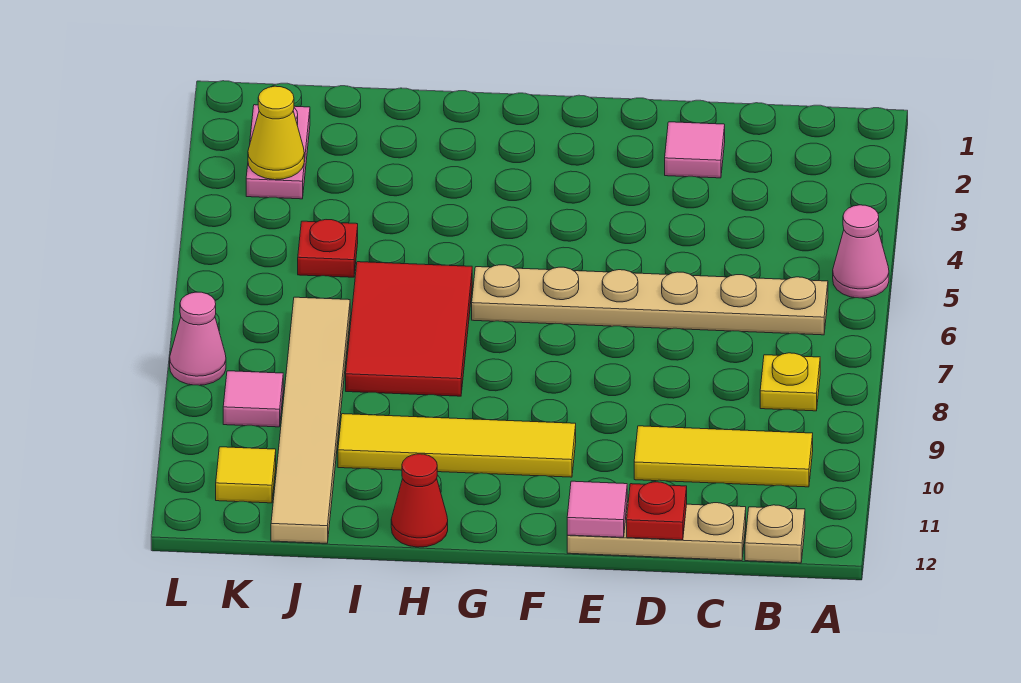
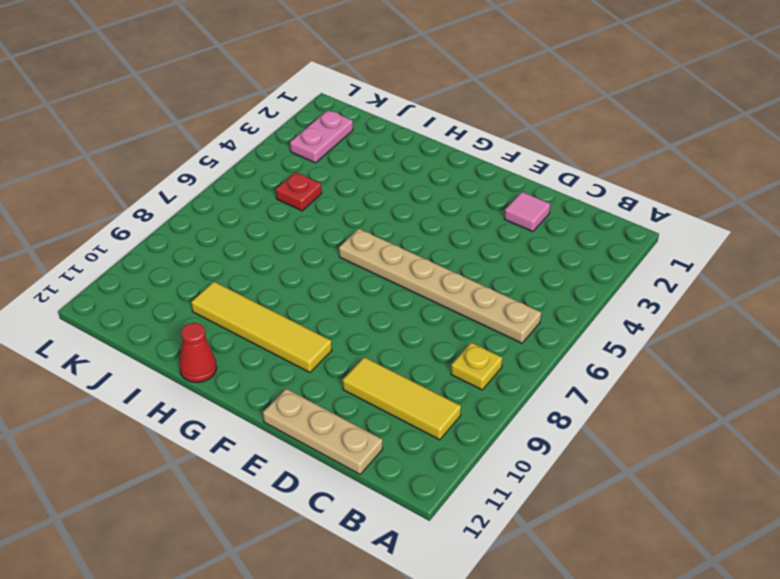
none -> pink cone A5 level 1
none -> tan plate B12 level 1
none -> red tile H6:I8 level 1

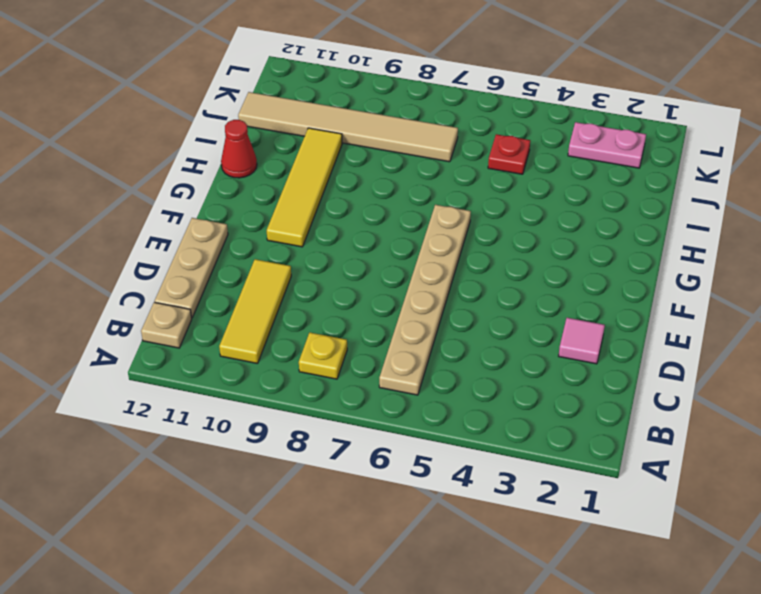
none -> pink cone A5 level 1
none -> red tile H6:I8 level 1
none -> pink tile K9 level 1

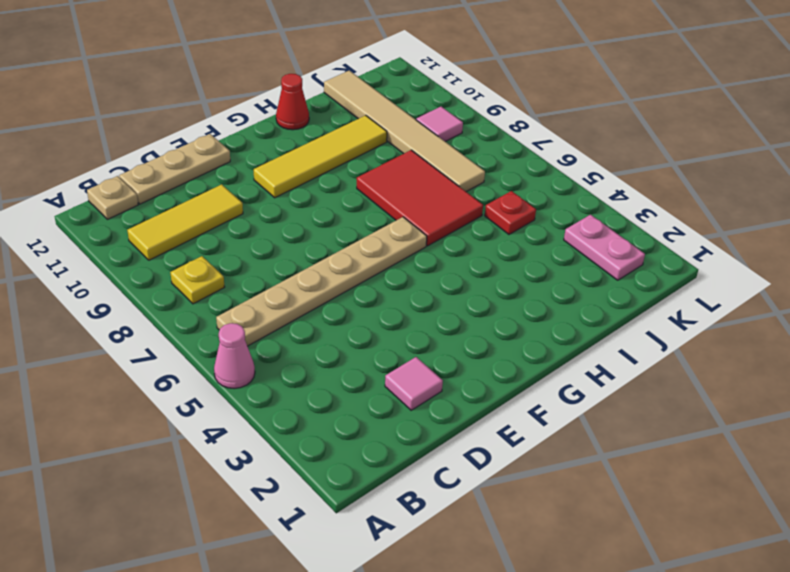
none -> yellow tile K11 level 1
none -> pink cone L8 level 1
none -> red plate D12 level 2

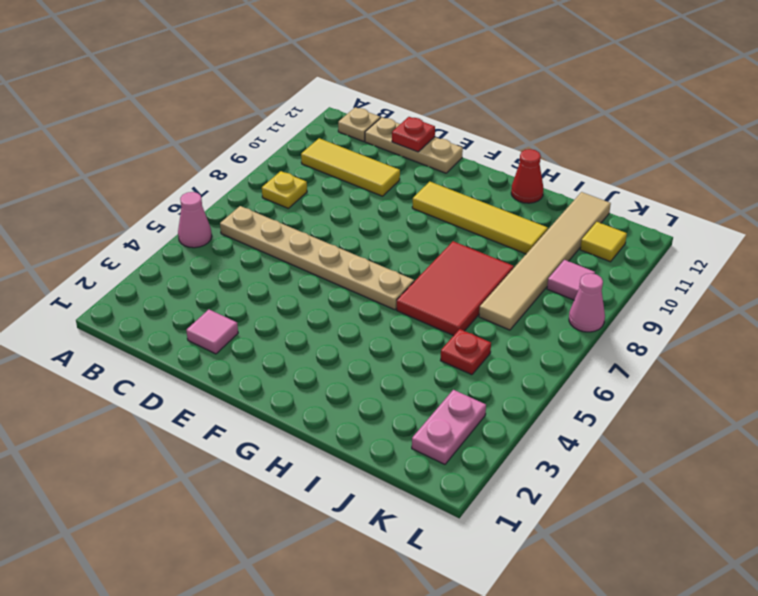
none -> pink tile E12 level 2
none -> yellow cone K3 level 2

